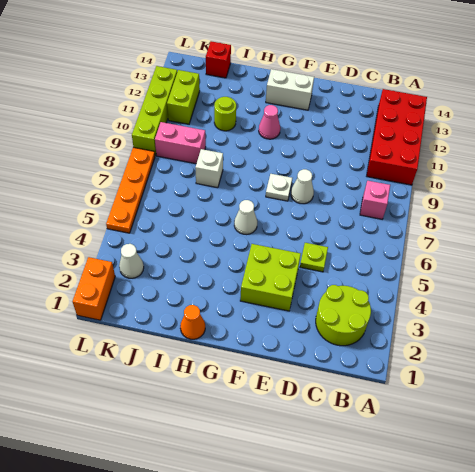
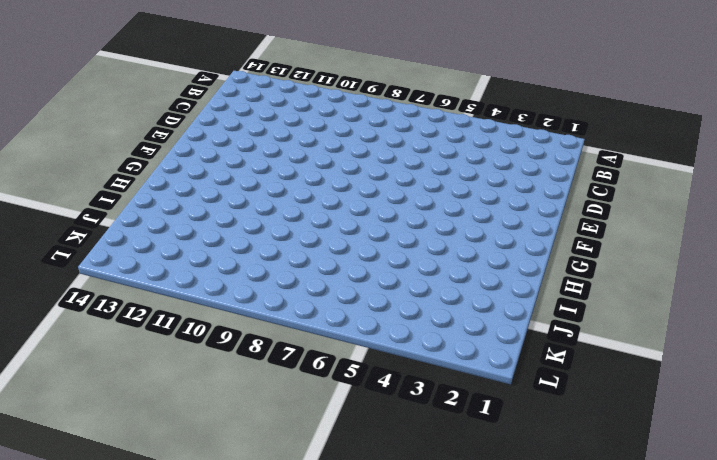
none -> red brick A10:B13 level 1
none -> lime round brick B2:C3 level 1
none -> pink brick B8 level 1

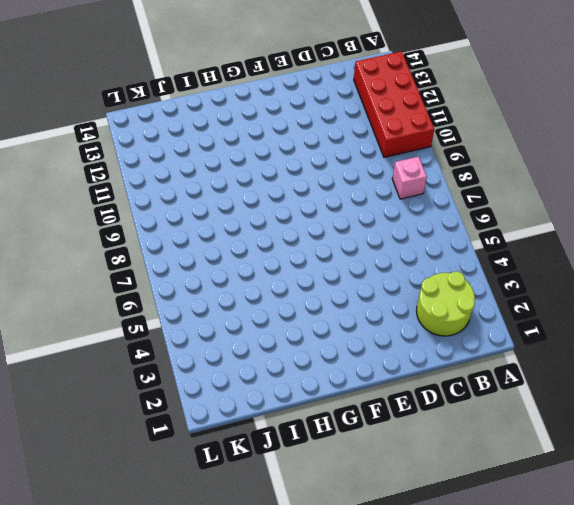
none -> lime plate D5 level 1
none -> lime brick E3:F4 level 1
none -> white cone E8 level 1

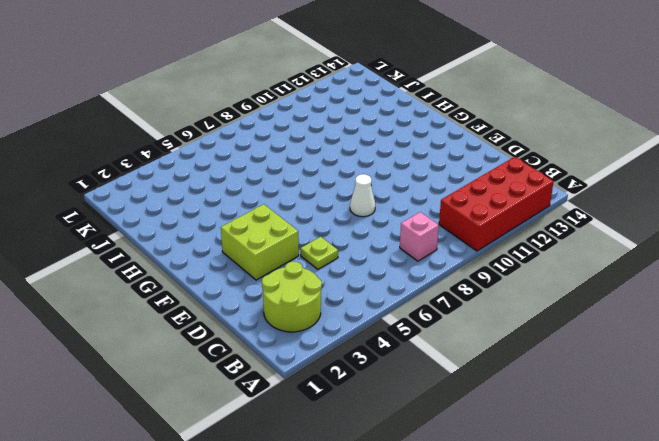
none -> white plate F8 level 1
none -> white brick F13:G13 level 1
none -> white cone G6 level 1

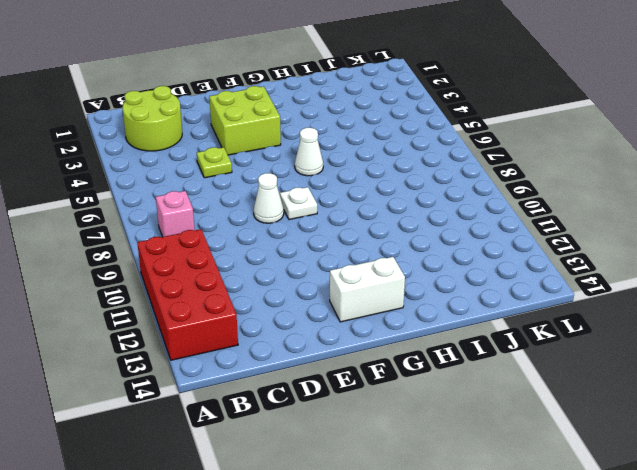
none -> pink cone G11 level 1
none -> orange cone H1 level 1
none -> white brick I8 level 1

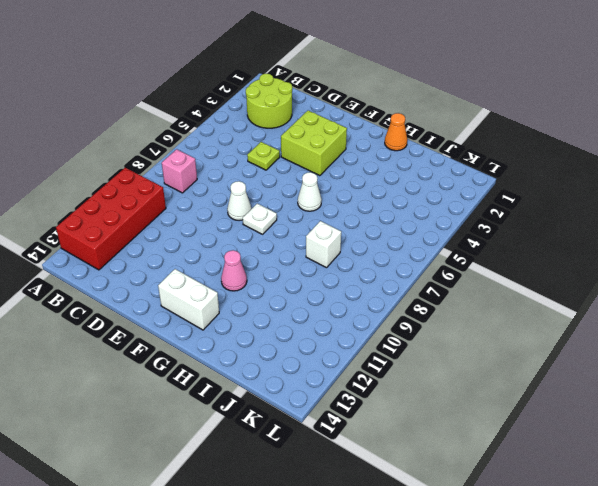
none -> lime round brick I11 level 1
none -> pink brick J9:K9 level 1
none -> red brick J14 level 1

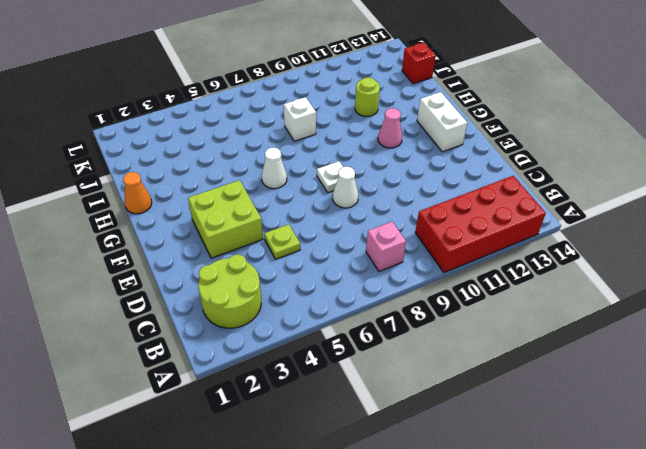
none -> pink brick J9:K9 level 1
none -> white cone K3 level 1
none -> lime brick K11:K12 level 1

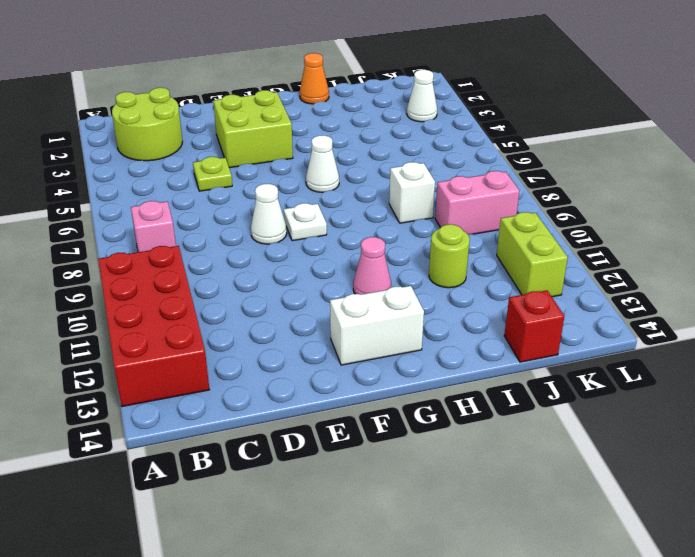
none -> orange brick L1:L2 level 1
none -> orange plate L5:L8 level 1
none -> lime brick L9:L12 level 1

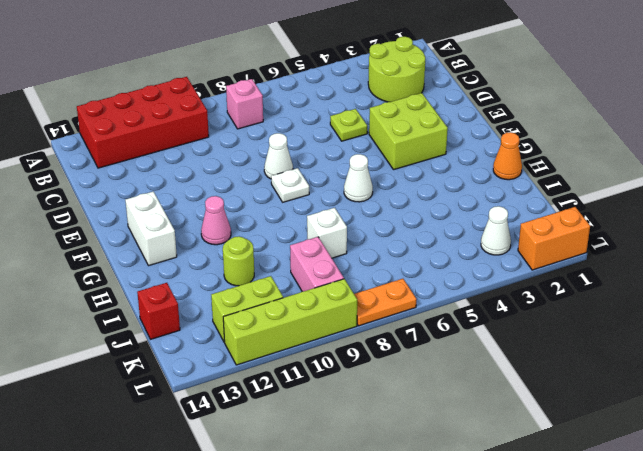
orange plate L7:L8 level 1 -> orange plate L5:L8 level 1

